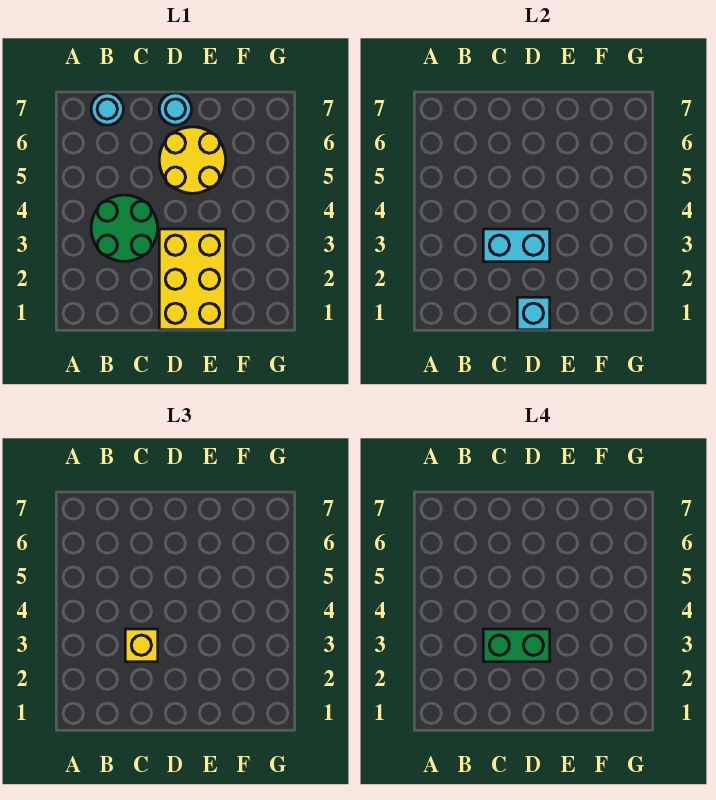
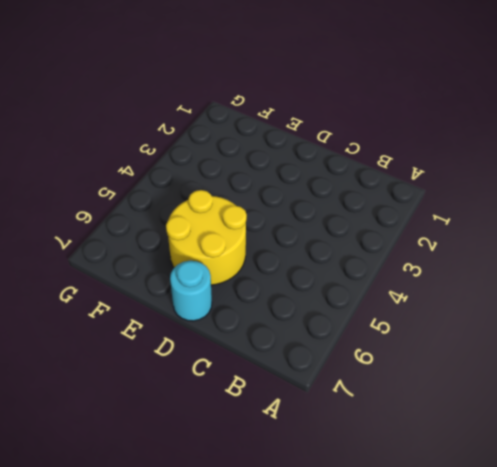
none -> green round brick B3:C4 level 1
none -> cyan round brick B7 level 1

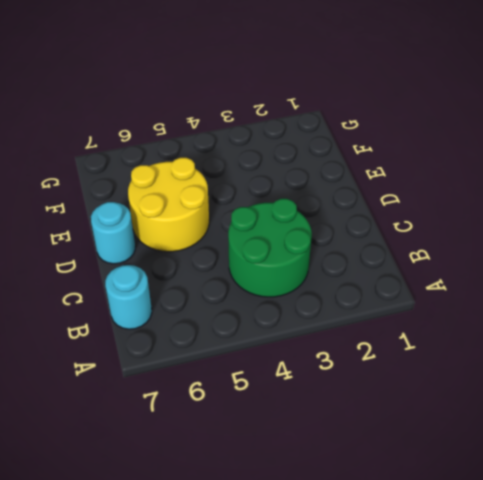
none -> yellow brick D1:E3 level 1
none -> cyan brick C3:D3 level 2

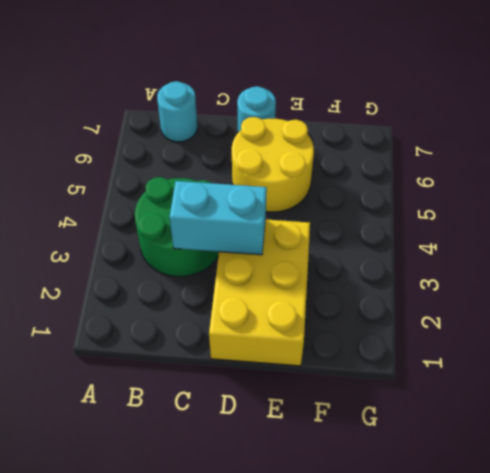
none -> cyan brick D1 level 2
none -> yellow brick C3 level 3

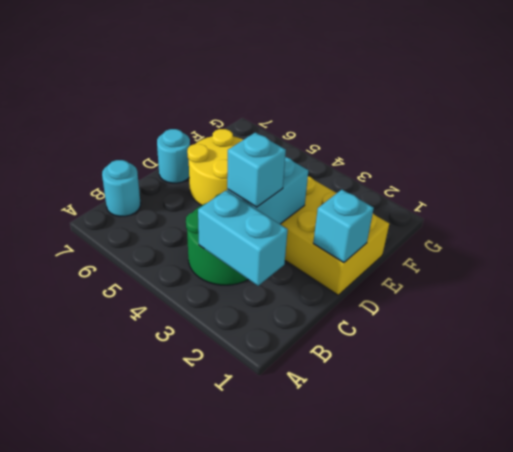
cyan brick B2:B3 level 2 -> none
cyan brick C3 level 3 -> yellow brick C3 level 3
none -> green brick C3:D3 level 4

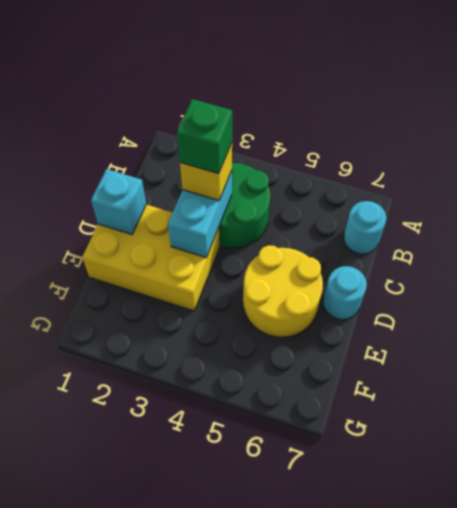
green brick C3 level 4 -> green brick C3:D3 level 4

